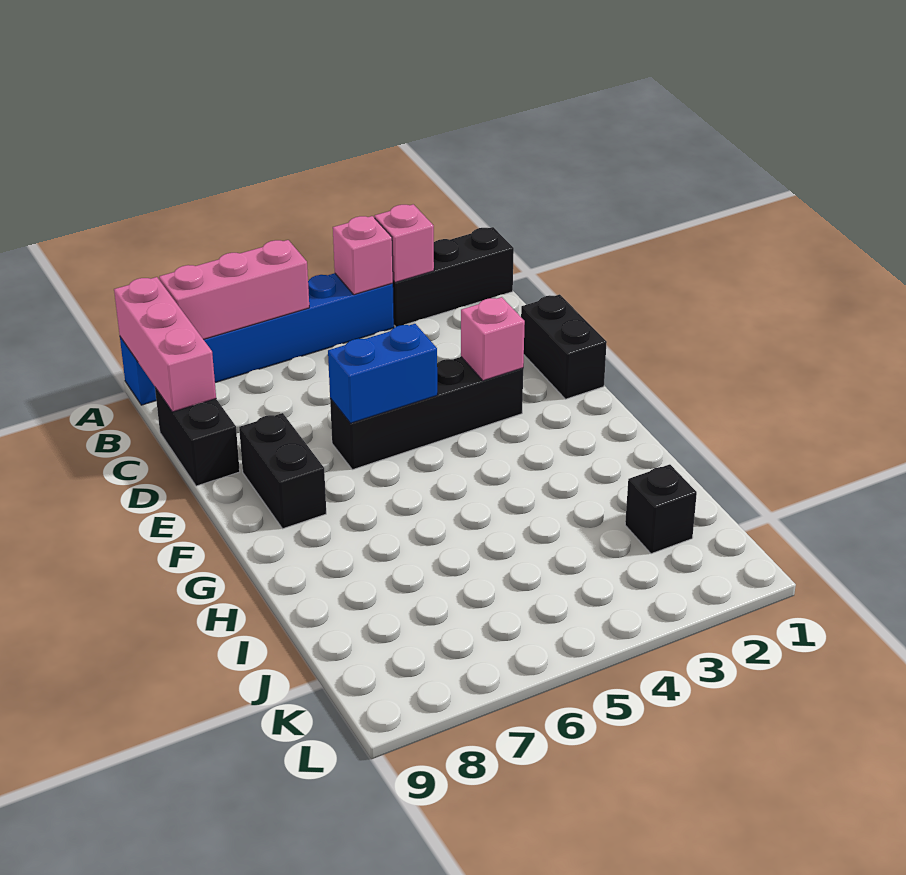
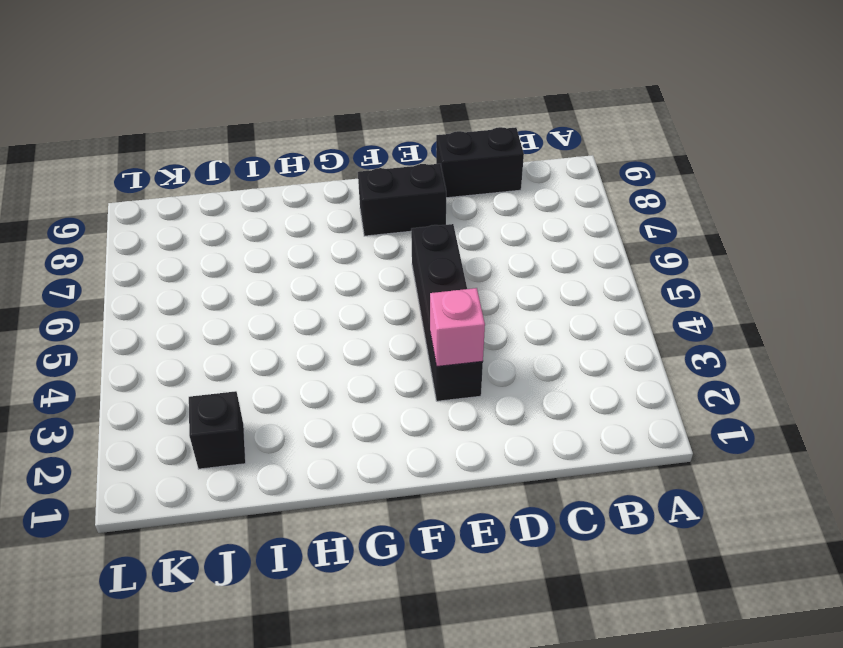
none -> black brick A1:A3 level 1
none -> blue brick A4:A9 level 1
none -> black brick D1:E1 level 1

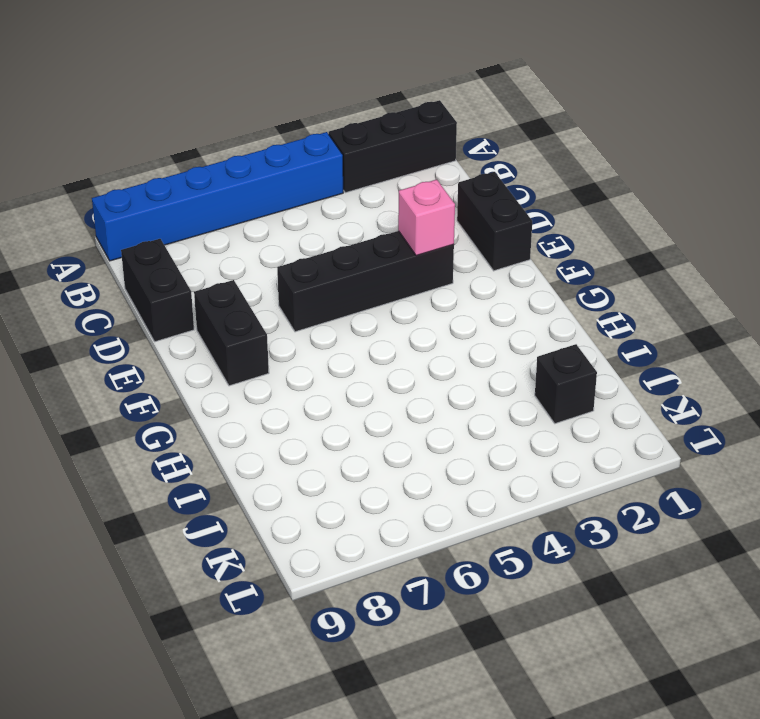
none -> pink brick A3 level 2
none -> pink brick A4 level 2
none -> pink brick A6:A8 level 2

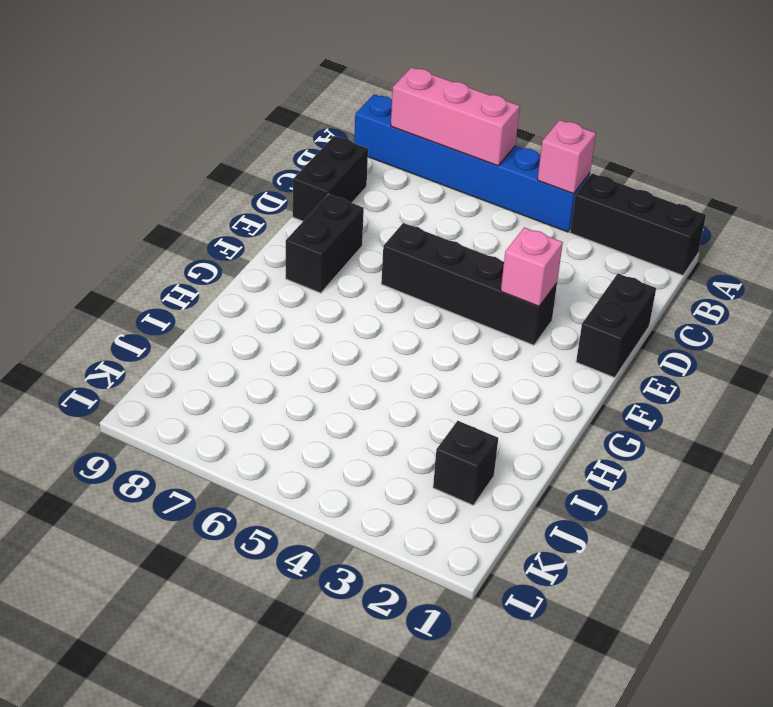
none -> pink brick A3 level 2
none -> pink brick A9:C9 level 2
none -> blue brick E5:E6 level 2

